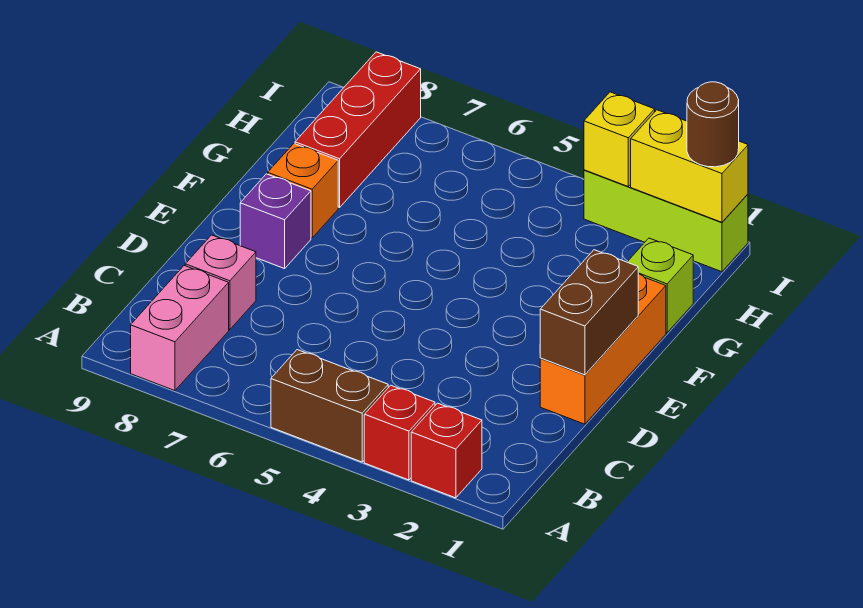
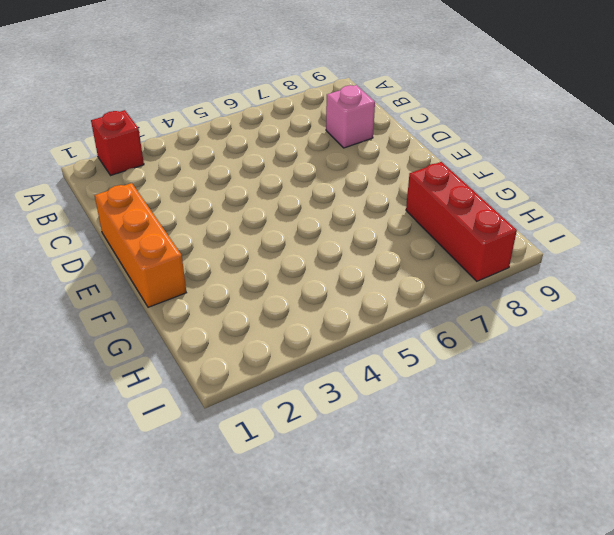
none -> red brick A3 level 1
none -> brown brick A4:A5 level 1
none -> pink brick A8:B8 level 1

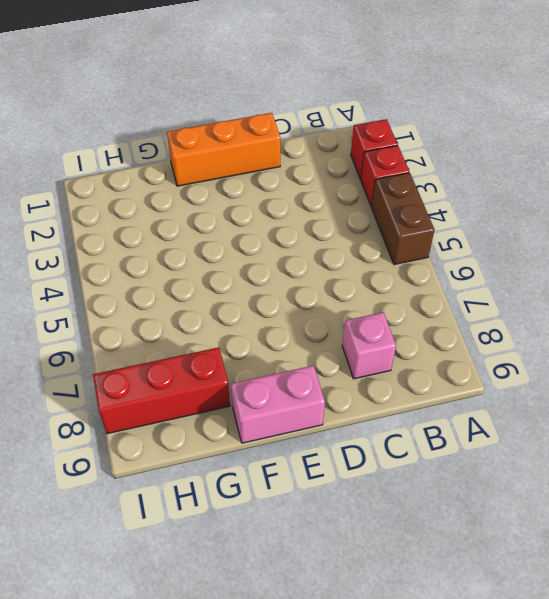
pink brick E9:F9 level 1 -> pink brick A8:B8 level 1
none -> purple brick E8 level 1
none -> orange brick F8 level 1
none -> lime brick G1 level 1

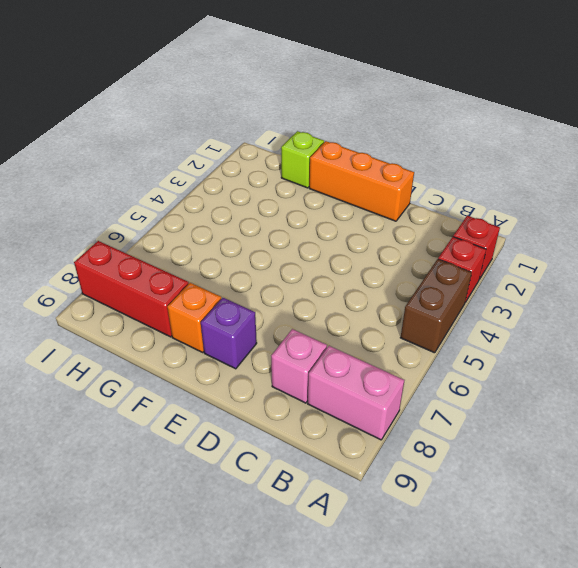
none -> lime brick I1:I3 level 1
none -> brown brick D1:E1 level 2
none -> yellow brick I1:I2 level 2

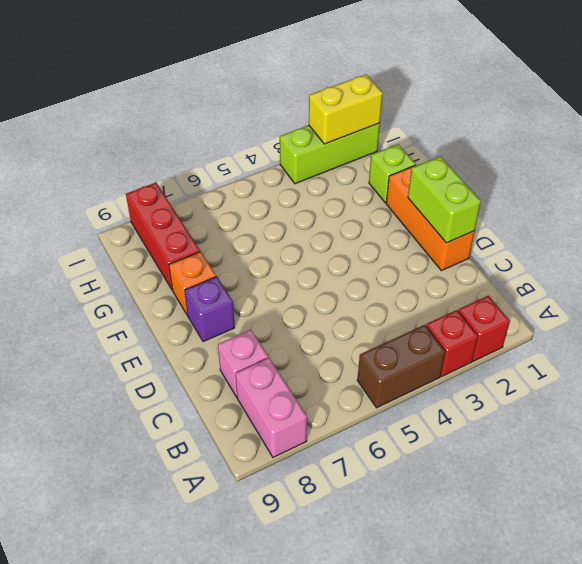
lime brick D1:E1 level 2 -> brown brick D1:E1 level 2
none -> yellow brick I3 level 2
none -> brown round brick I1 level 3

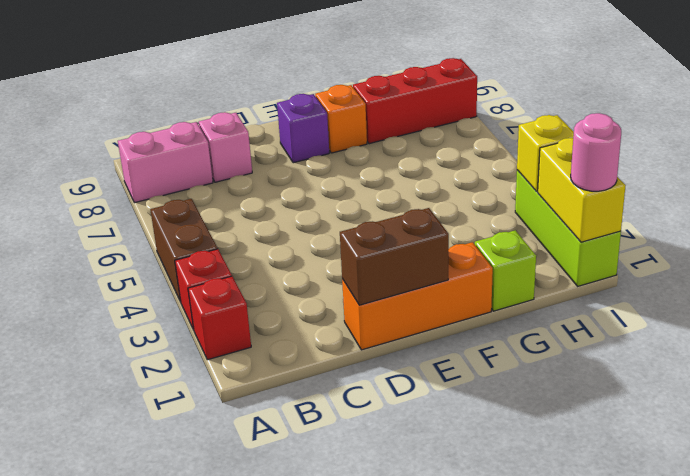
pink round brick I1 level 3 -> brown round brick I1 level 3

